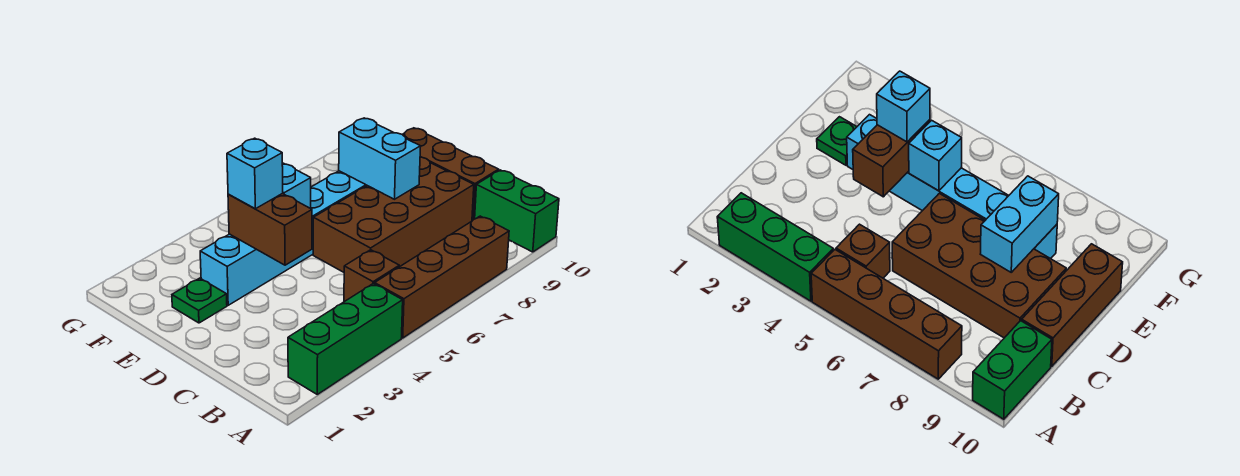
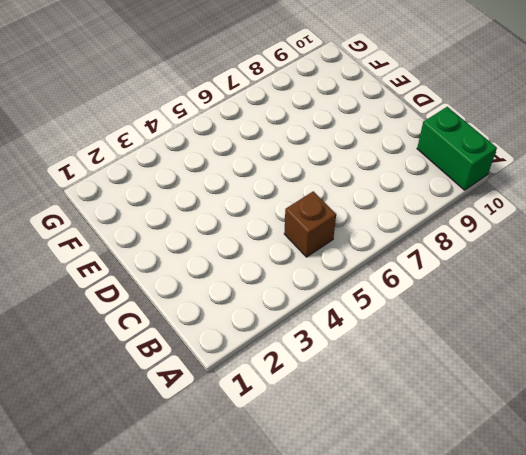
none -> green brick A2:A4 level 1
none -> brown brick A5:A8 level 1
none -> brown brick C6:D9 level 1

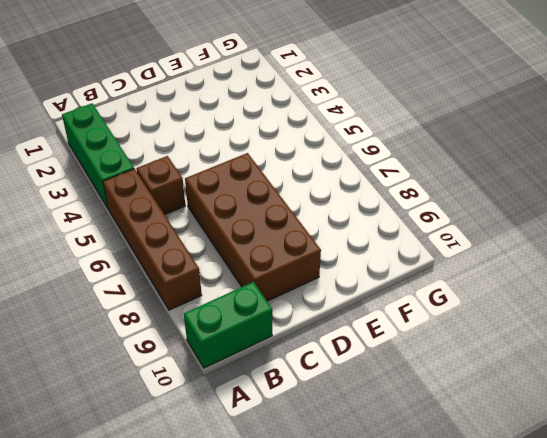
none -> brown brick C10:E10 level 1
none -> green plate E2 level 1
none -> cyan brick E3:E8 level 1

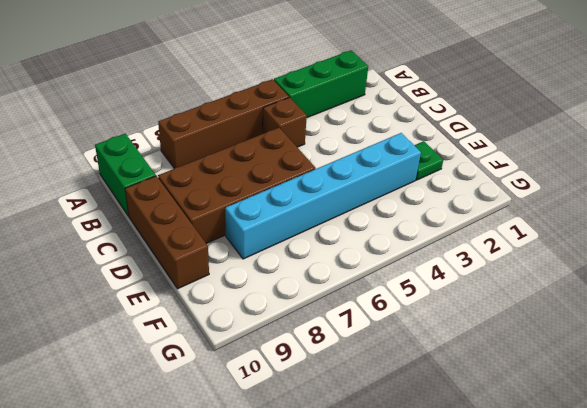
none -> brown brick D4:E4 level 2
none -> cyan brick D8:E8 level 2
none -> cyan brick E5 level 2

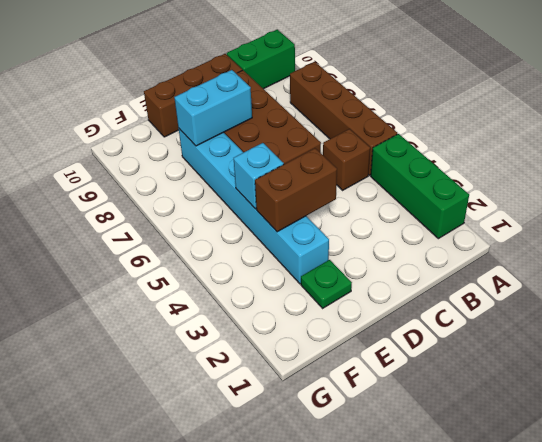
none -> cyan brick E4 level 3

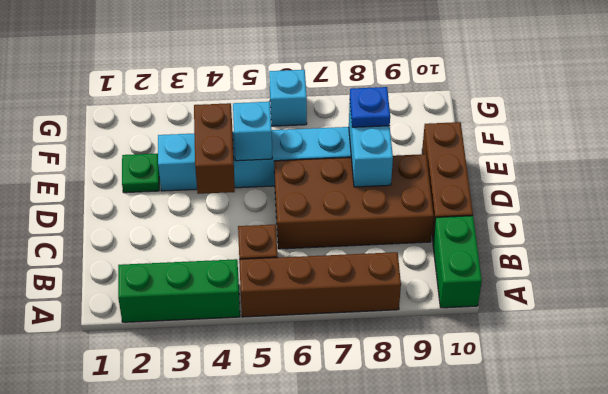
blue plate E8 level 3 -> none
cyan brick G6 level 1 -> cyan brick E4 level 3

